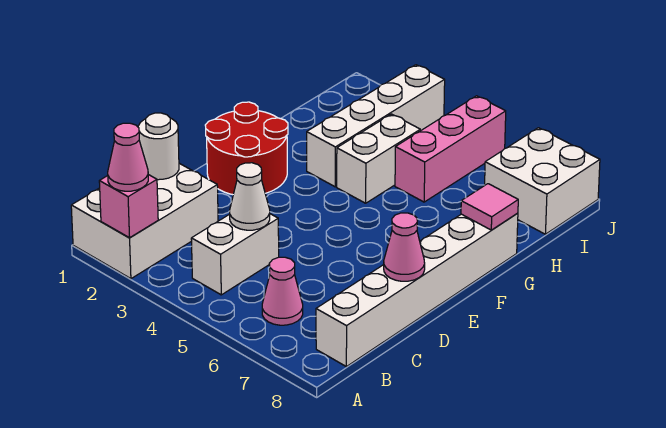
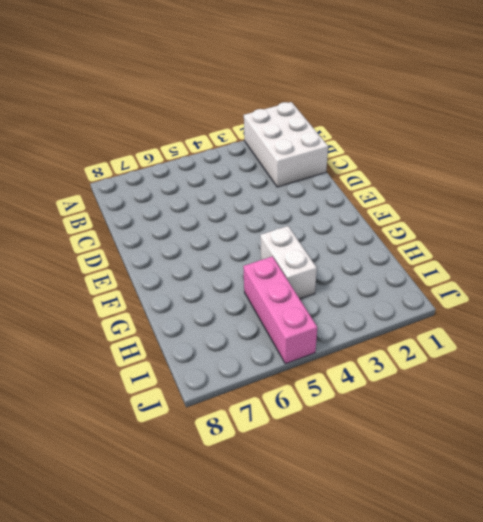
none -> white brick B4:C4 level 1
none -> pink cone B6 level 1
none -> white brick B8:G8 level 1

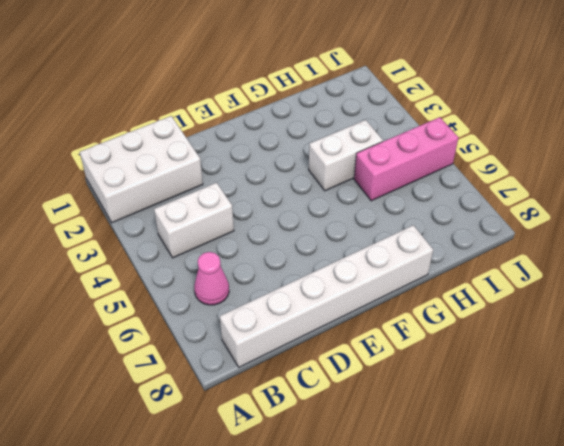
none -> red round brick E1:F2 level 1
none -> white brick G3:J3 level 1
none -> white brick I7:J8 level 1

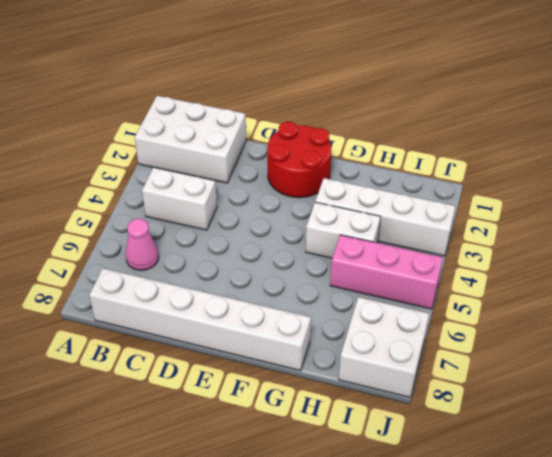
none -> pink brick A2 level 2
none -> white round brick C1 level 2
none -> white cone C4 level 2

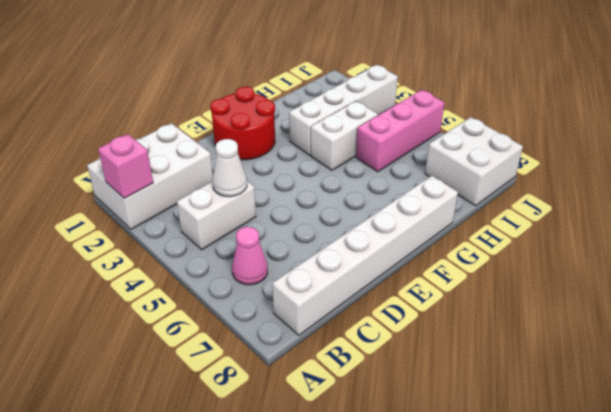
none -> white round brick C1 level 2
none -> pink cone D8 level 2
none -> pink tile G8 level 2

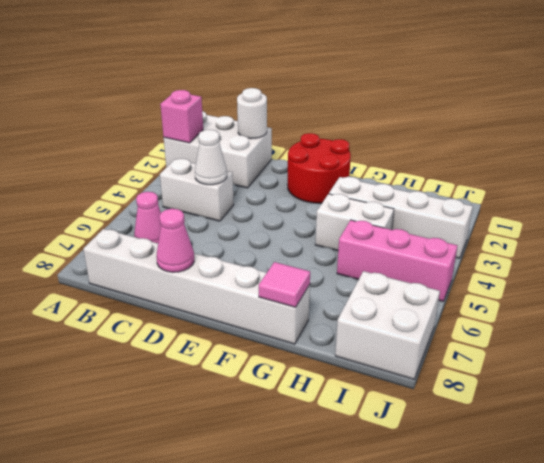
none -> pink cone A2 level 3

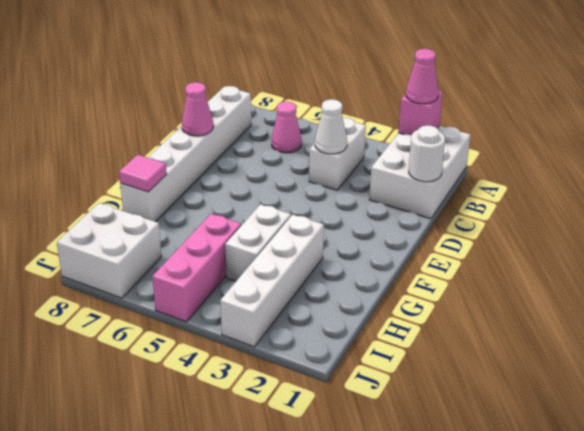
none -> red round brick E1:F2 level 1

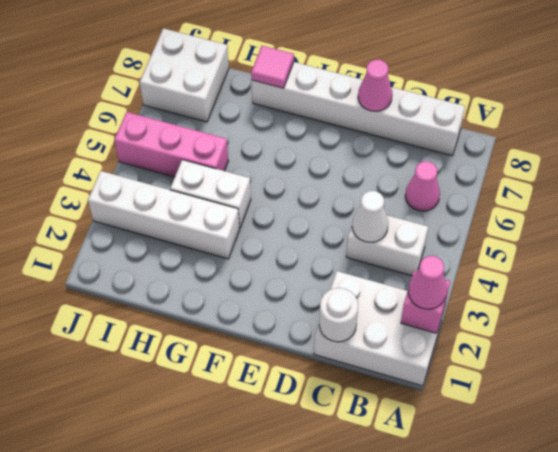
none -> red round brick E1:F2 level 1

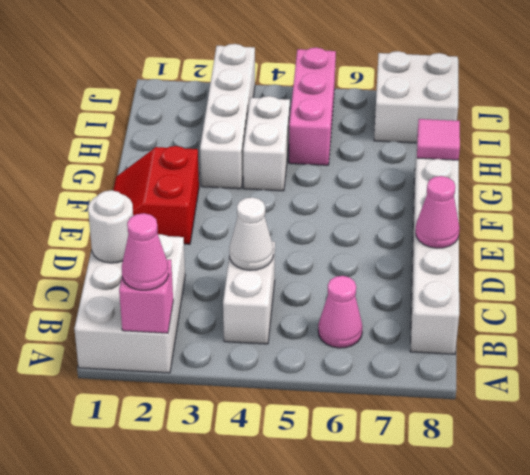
red slope E1:F2 level 1 top 2 -> red round brick E1:F2 level 1

